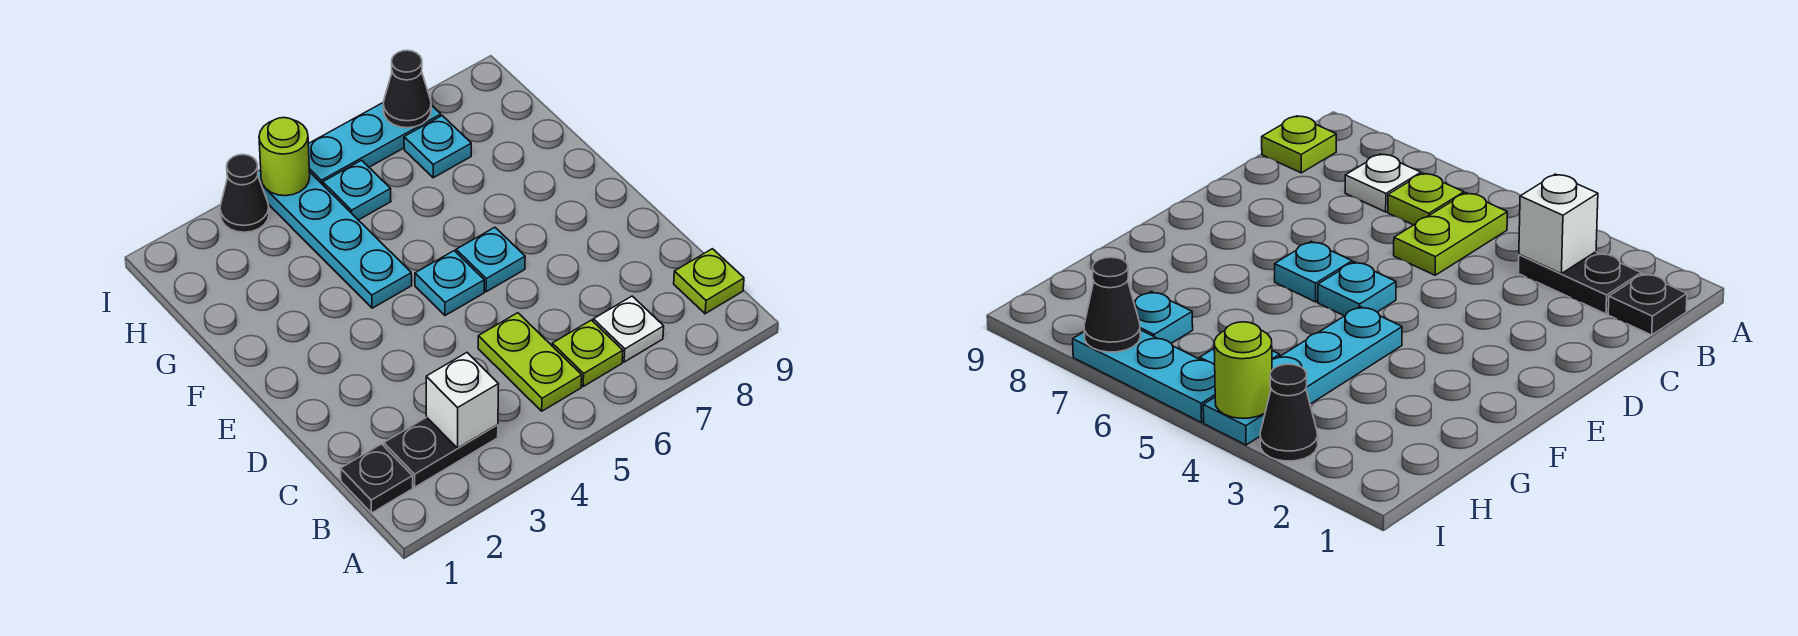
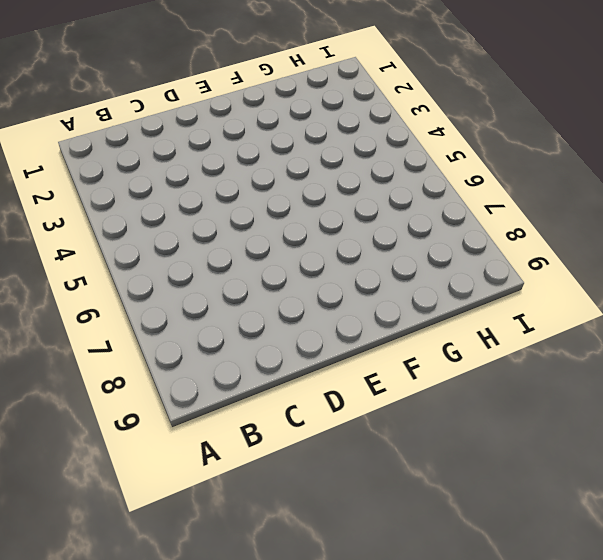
none -> black plate B1 level 1
none -> black plate B2:B3 level 1
none -> lime plate B5:C5 level 1

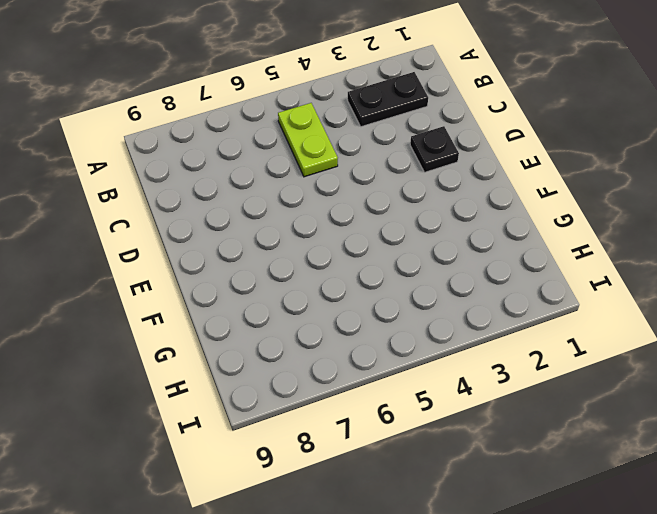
black plate D2 level 1 -> black plate B1 level 1
none -> lime plate B6 level 1
none -> white plate B7 level 1
none -> lime plate B9 level 1

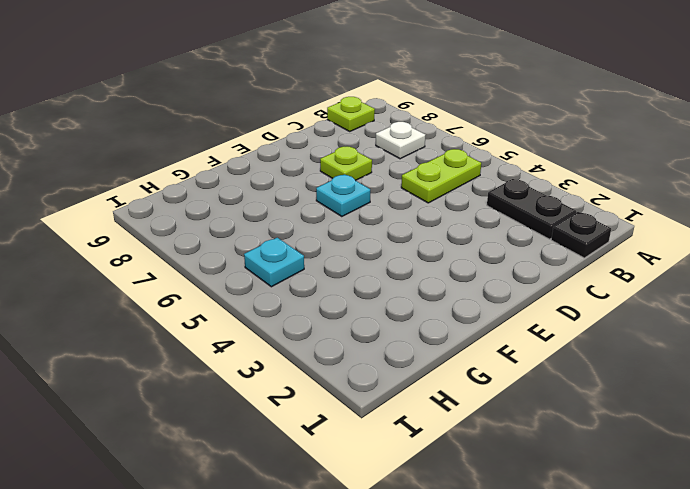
lime plate D7 level 1 -> lime plate B6 level 1
none -> cyan plate E5 level 1
none -> cyan plate F4:I4 level 1
none -> cyan plate H7 level 1

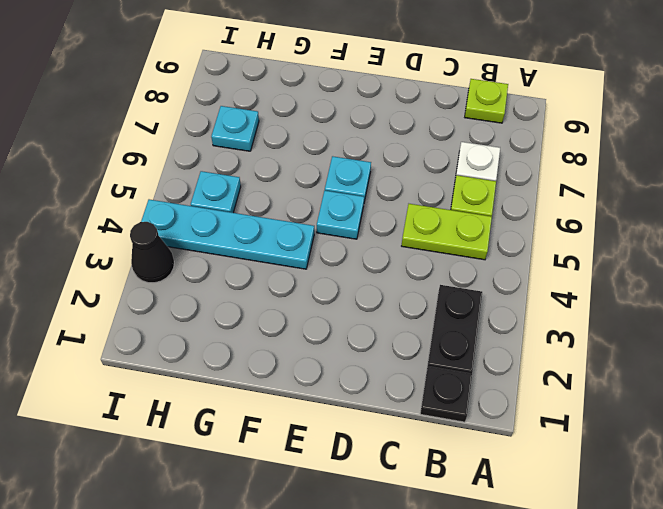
none -> cyan plate I5:I7 level 1
none -> white brick B3 level 2
none -> lime round brick I4 level 2

